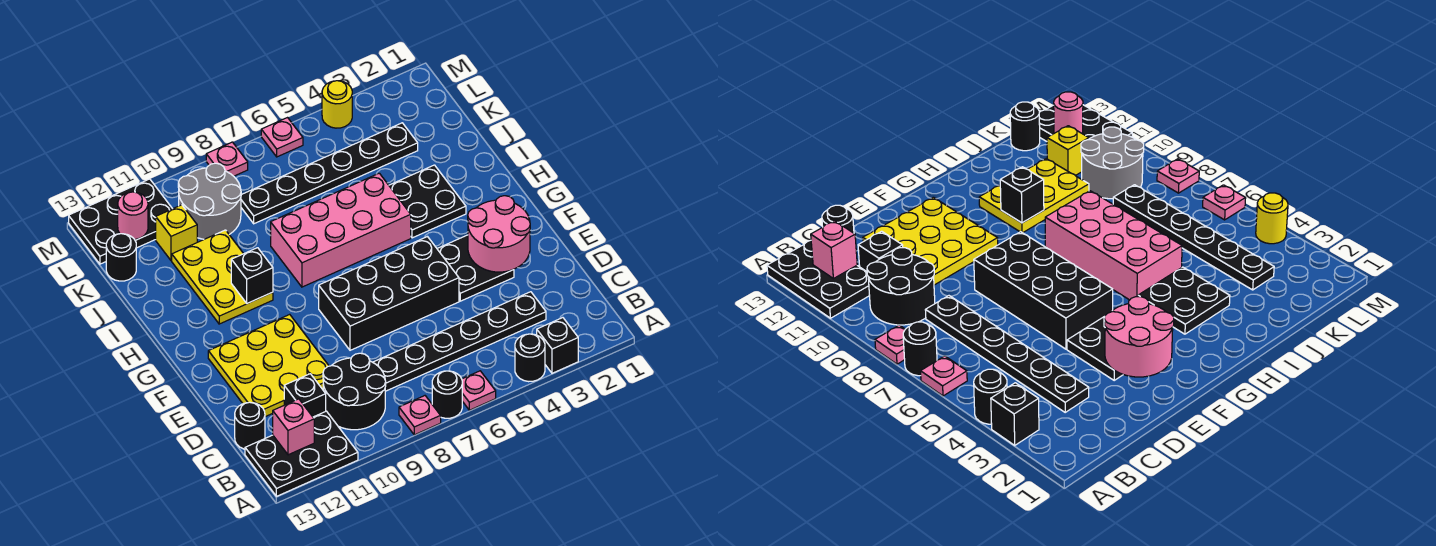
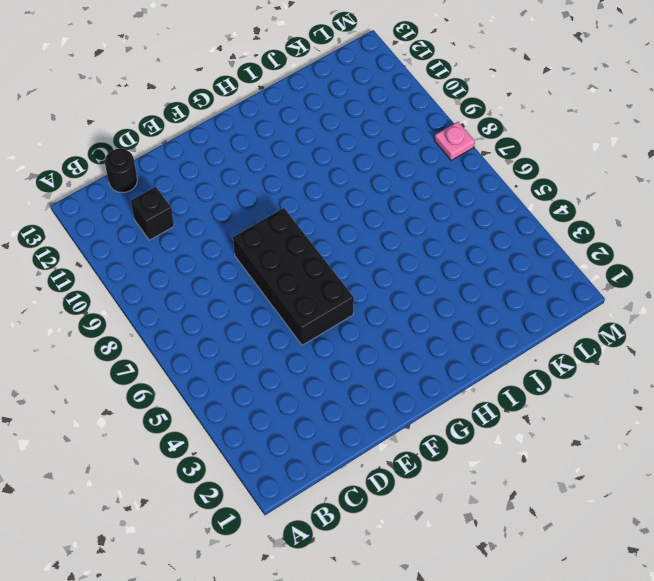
none -> black brick A3 level 1
none -> black round brick A4 level 1
none -> pink plate A6 level 1

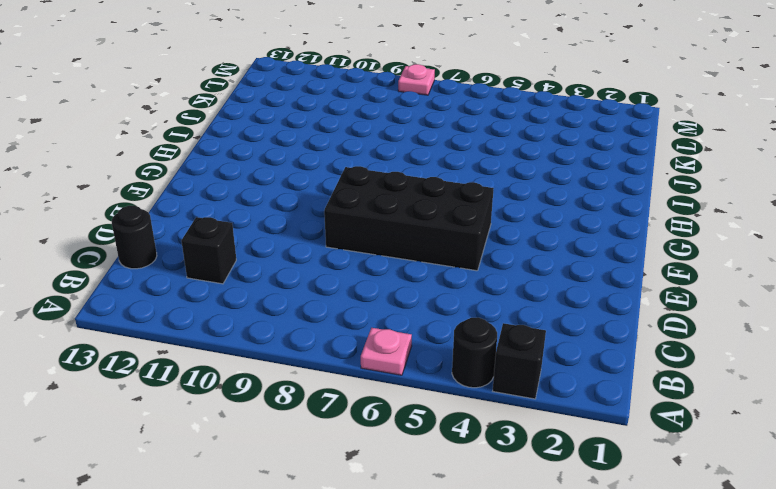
none -> black round brick A7 level 1
none -> pink plate A8 level 1
none -> black plate A11:B13 level 1

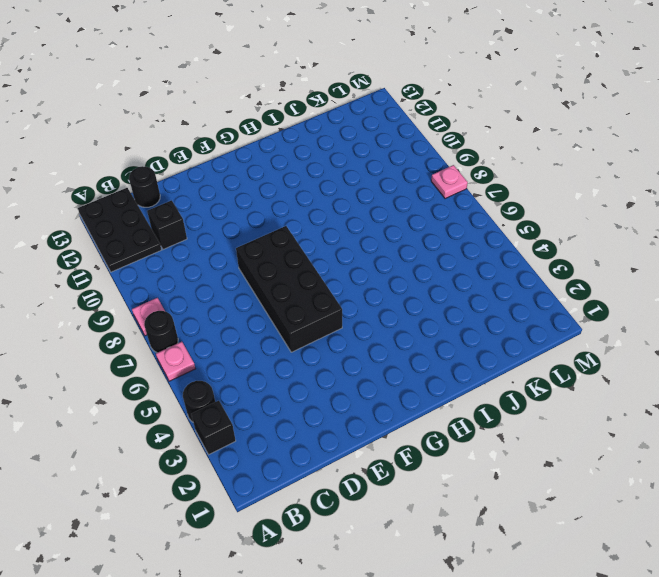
none -> black round brick B9:C10 level 1
none -> black plate C3:C8 level 1
none -> yellow plate D10:F12 level 1

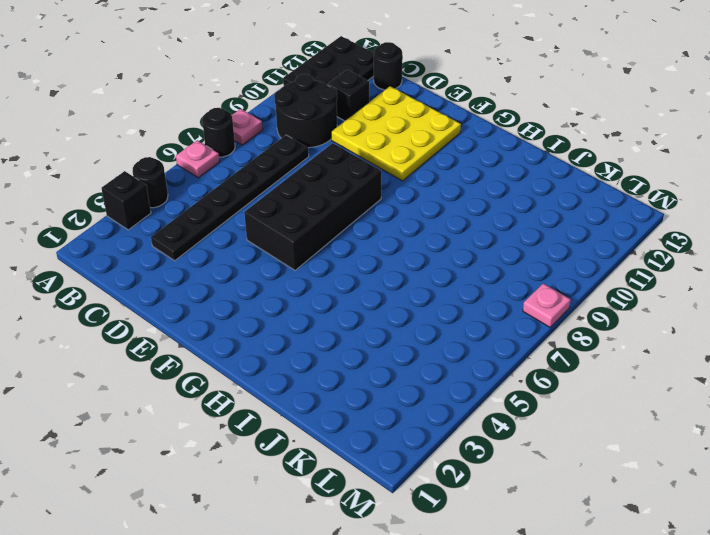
none -> black plate E3:F4 level 1
none -> black plate H3:I4 level 1
none -> pink brick H5:I8 level 1

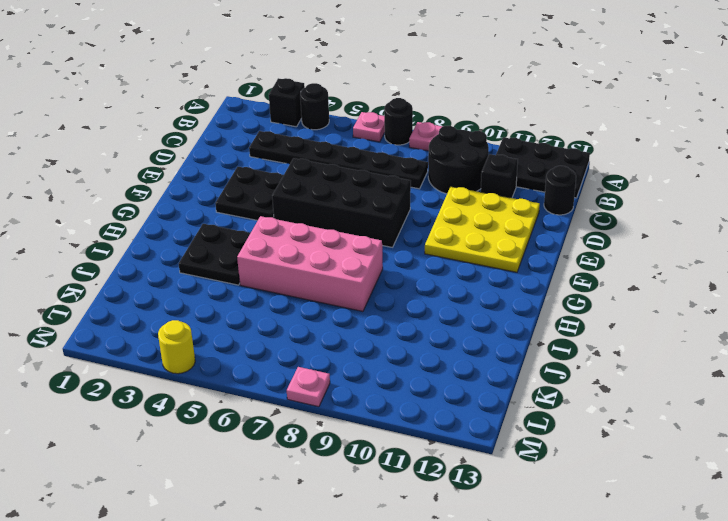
none -> yellow plate H10:J11 level 1
none -> black plate K3:K8 level 1
none -> grey round brick K9:L10 level 1

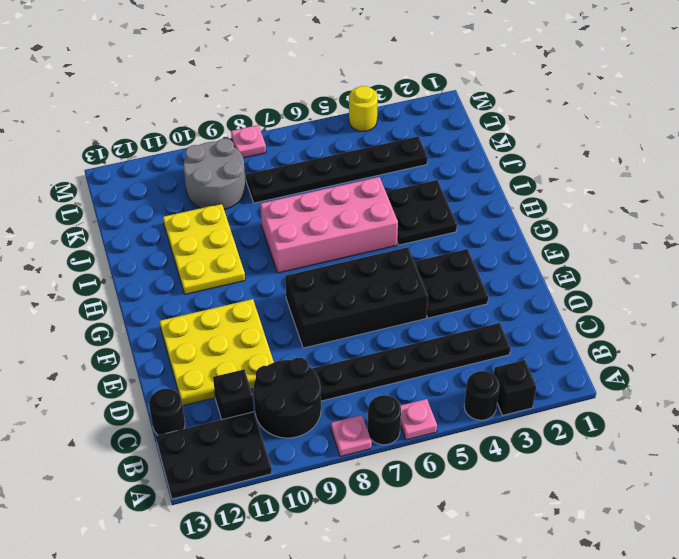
none -> yellow brick K11 level 1
none -> black round brick K13 level 1
none -> black plate L11:M13 level 1

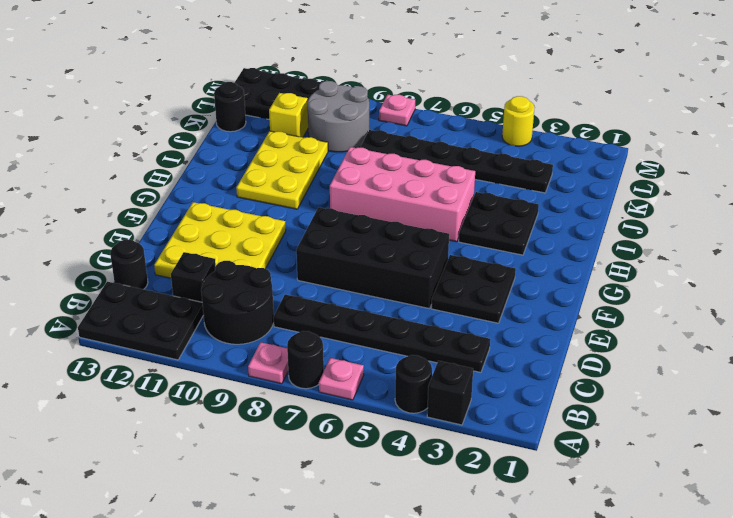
none -> pink plate M6 level 1
none -> pink brick B12 level 2
none -> pink round brick E2:F3 level 2

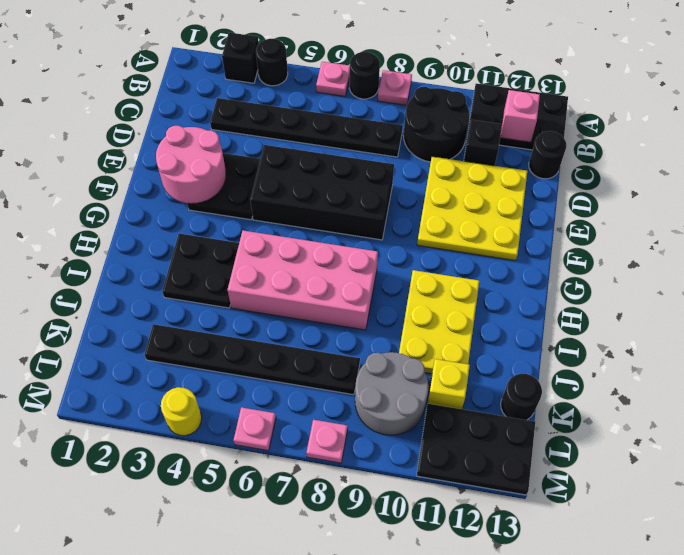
none -> black brick H10 level 2
none -> pink round brick L12 level 2

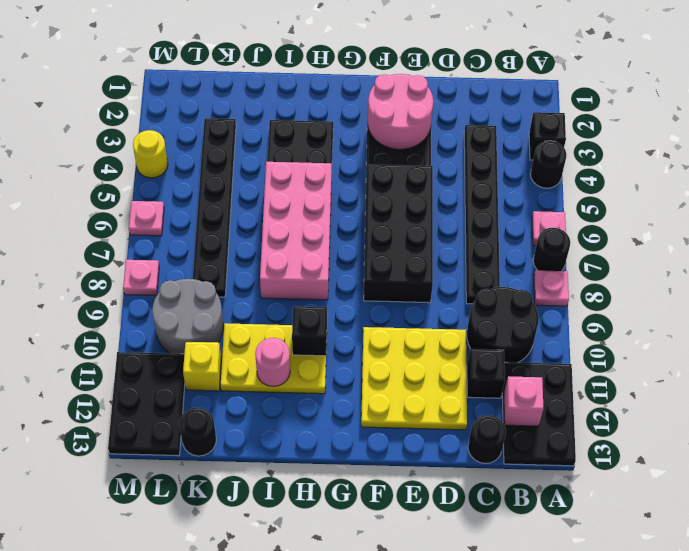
pink round brick I11 level 2 -> pink round brick L12 level 2

